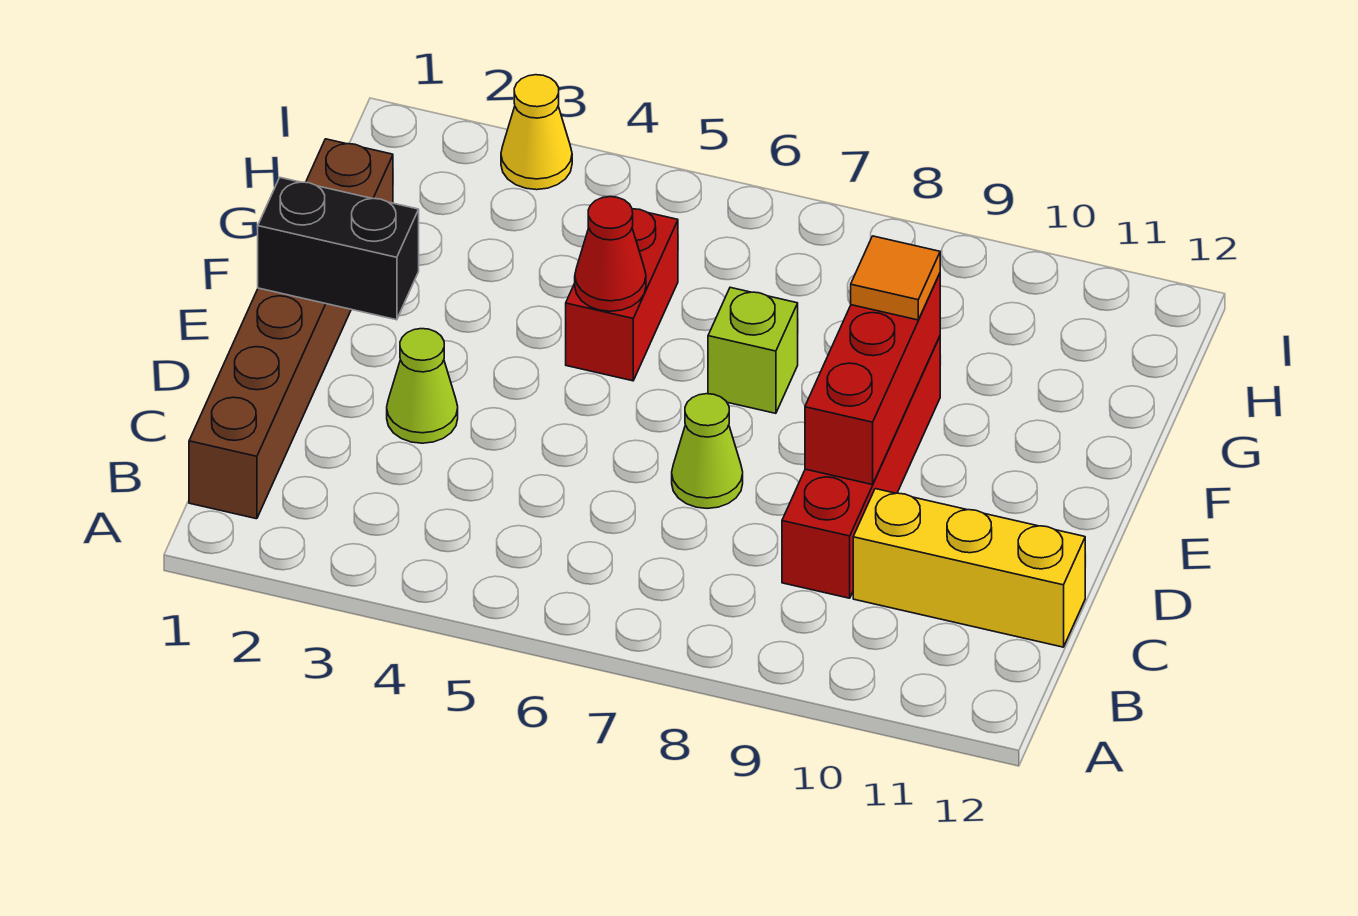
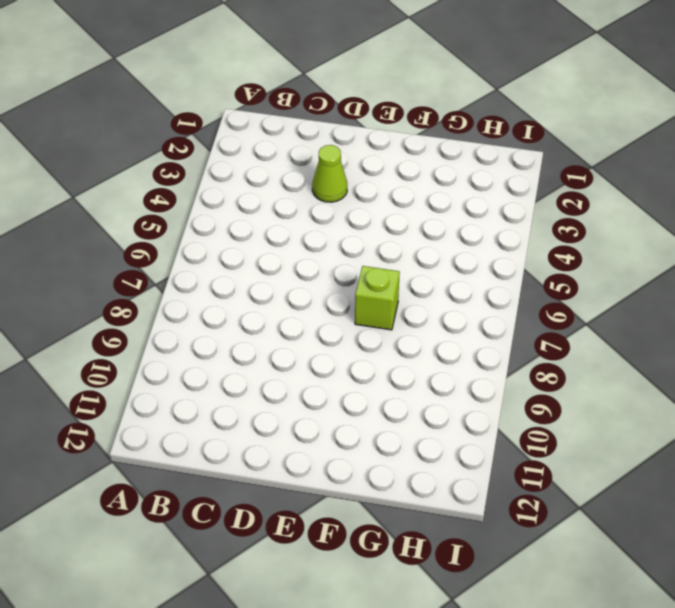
none -> brown brick B1:G1 level 1
none -> red brick C9:F9 level 1
none -> yellow brick C10:C12 level 1

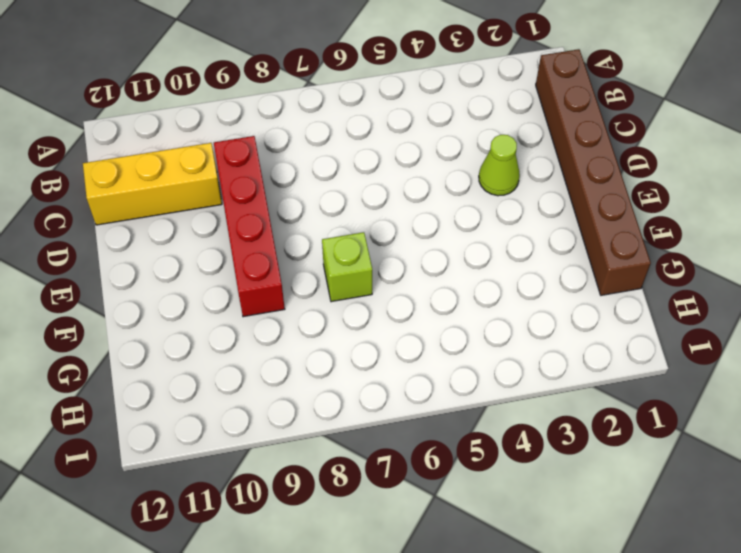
none -> lime cone D7 level 1
none -> red brick F5:G5 level 1
none -> yellow cone I3 level 1

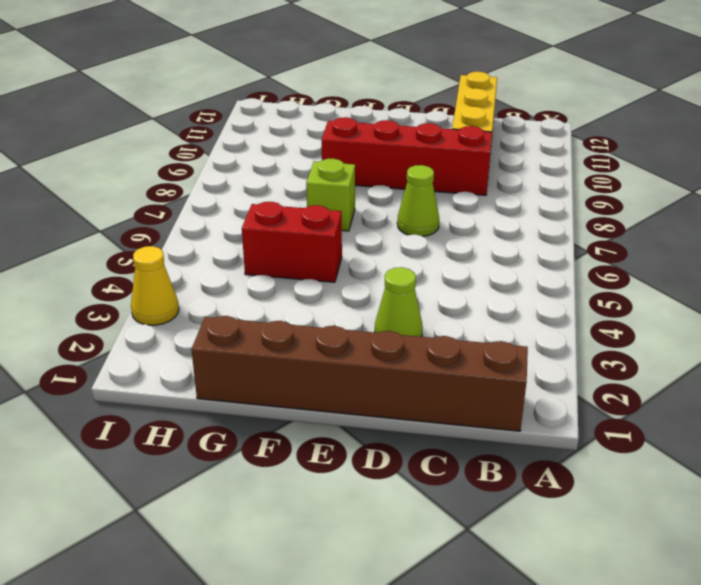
none -> red brick D9:F9 level 2
none -> black brick E1:E2 level 2
none -> red cone F5 level 2

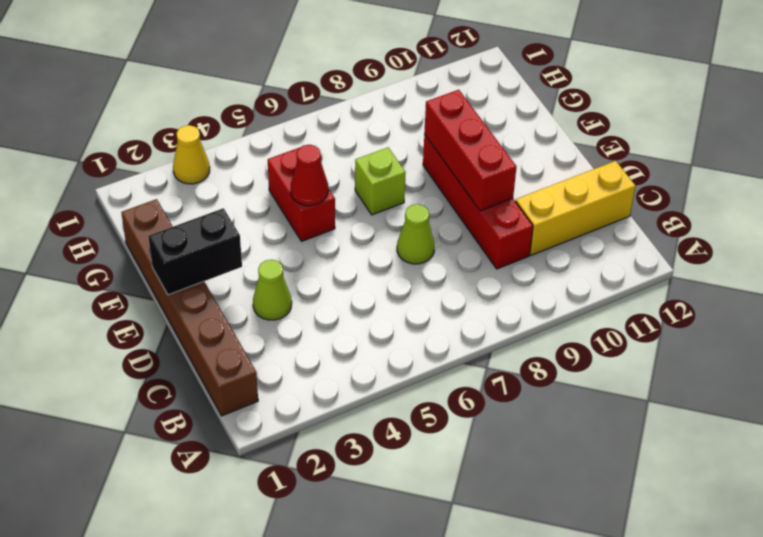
none -> orange tile F9 level 3

